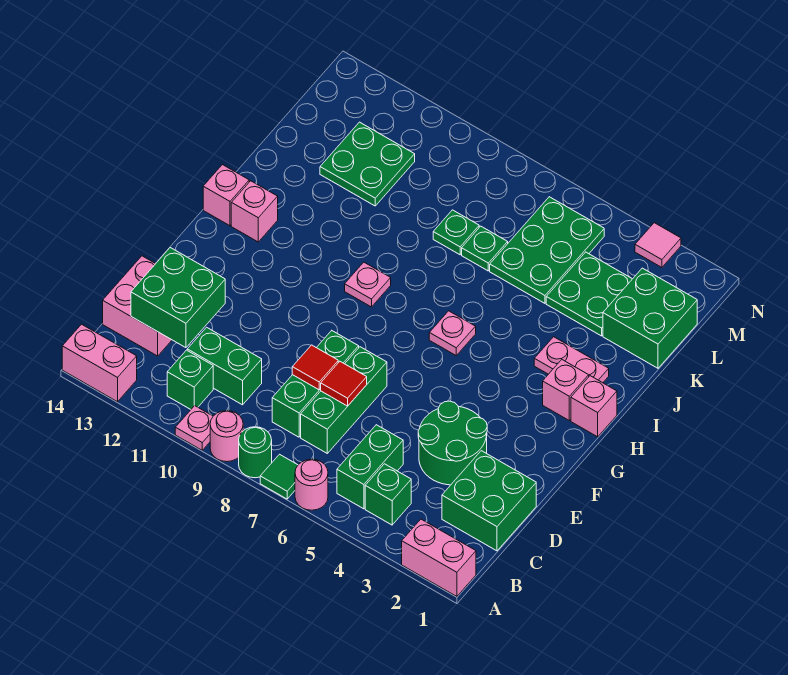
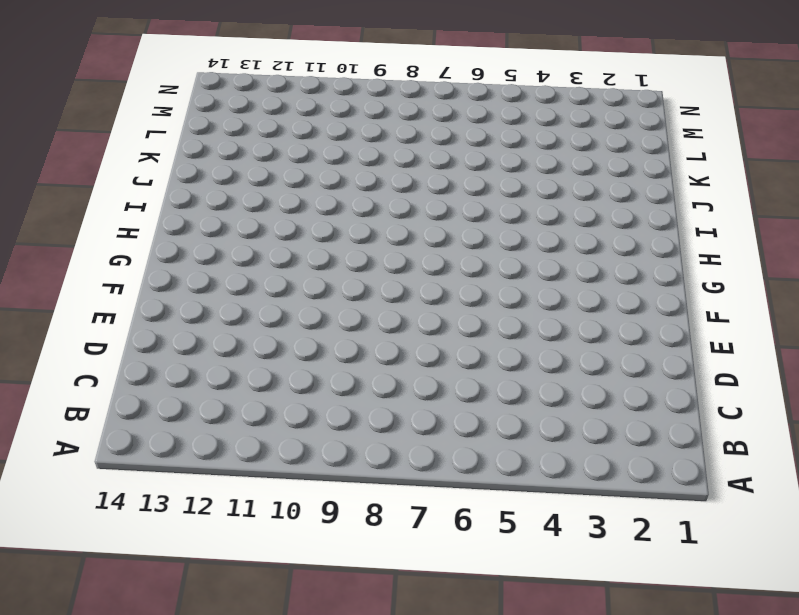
none -> pink brick A1:A2 level 1
none -> pink round brick A6 level 1
none -> green tile A7 level 1
none -> green round brick A8 level 1

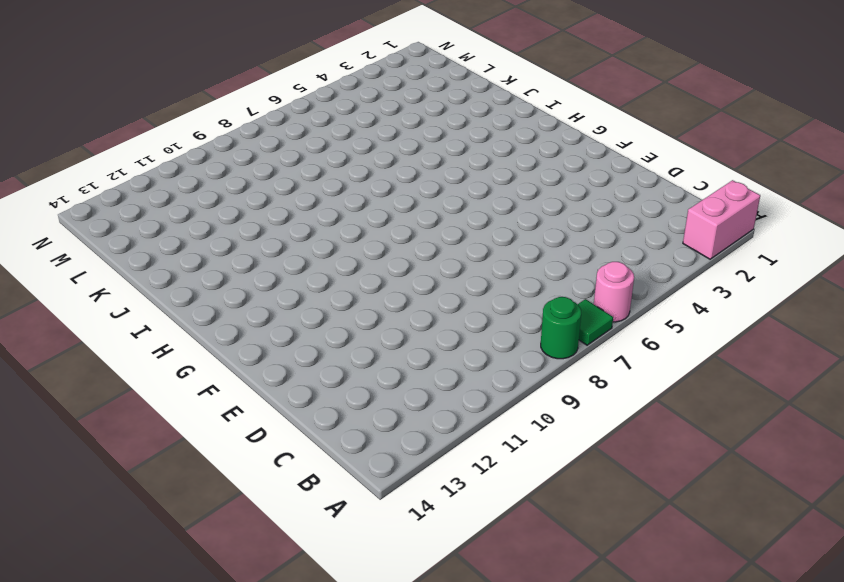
none -> pink round brick A9 level 1
none -> pink plate A10 level 1
none -> pink brick A13:A14 level 1
none -> green brick B4 level 1

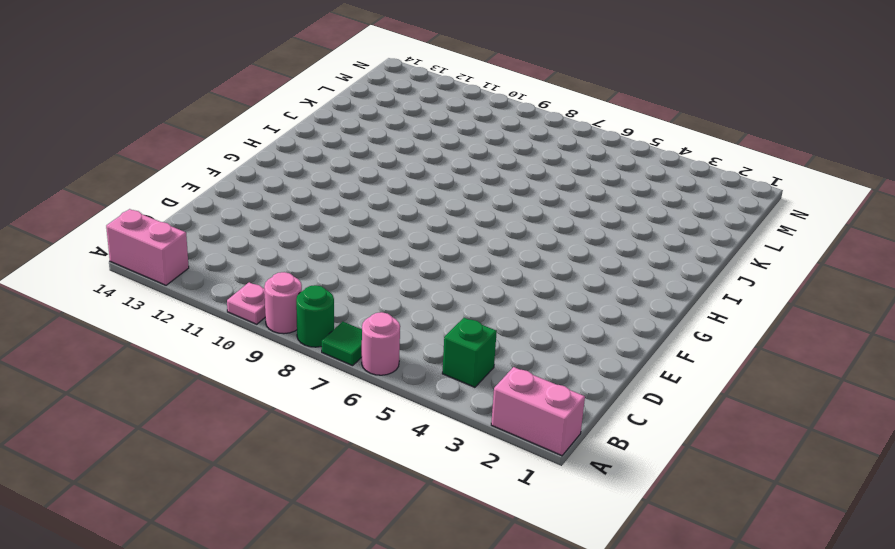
none -> green brick B5:C5 level 1
none -> green brick B11 level 1
none -> green brick C1:D2 level 1
none -> green brick C7:E7 level 1

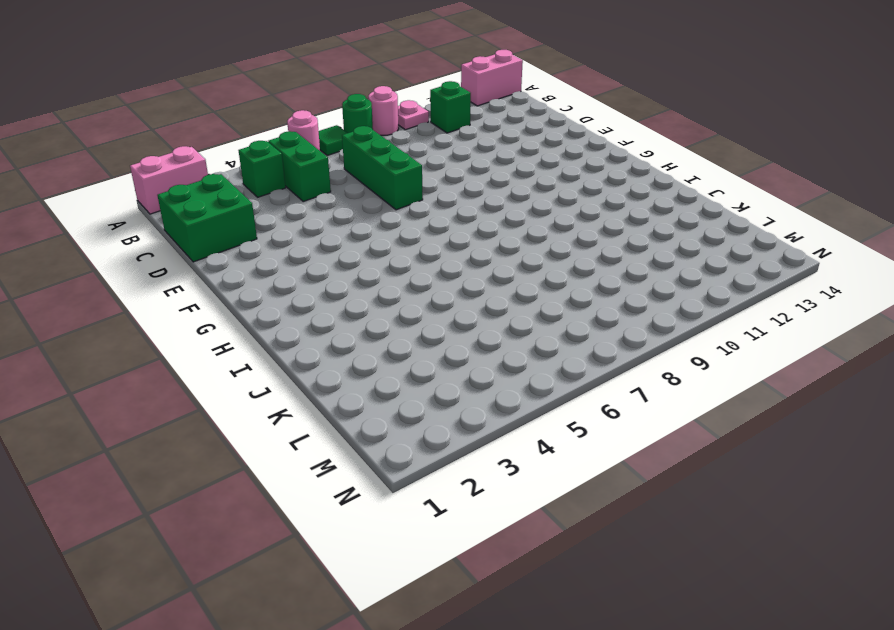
none -> green brick C8:E8 level 1
none -> green brick C10:C11 level 1
none -> pink brick C13:D14 level 1
none -> green round brick D3:E4 level 1

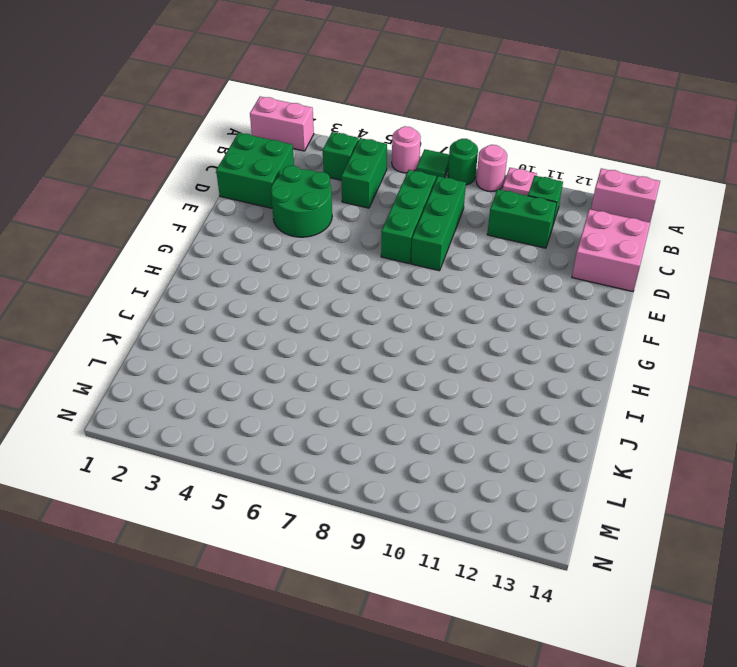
none -> pink brick H1 level 1
none -> pink brick H2 level 1
none -> pink plate H6 level 1
none -> pink plate H9 level 1

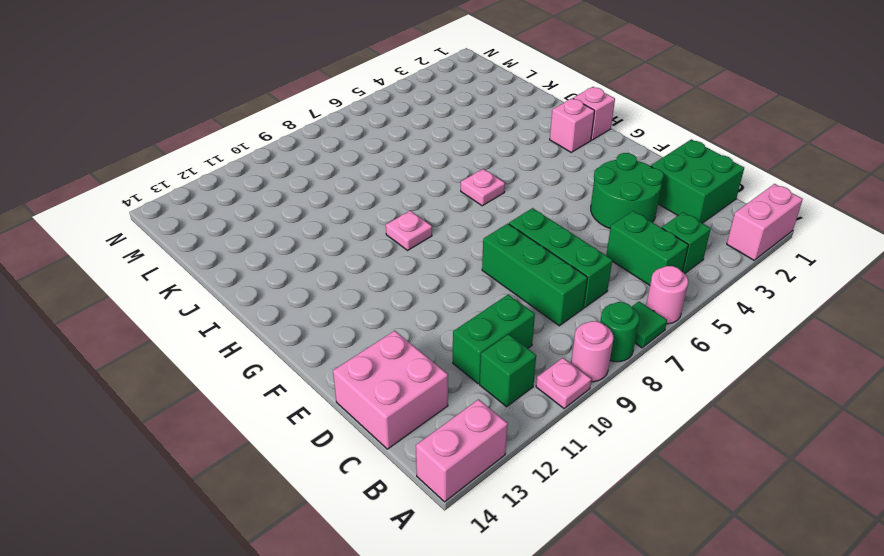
none -> pink brick H13 level 1
none -> pink brick H14 level 1
none -> pink plate I2:I3 level 1
none -> green brick K1:L2 level 1

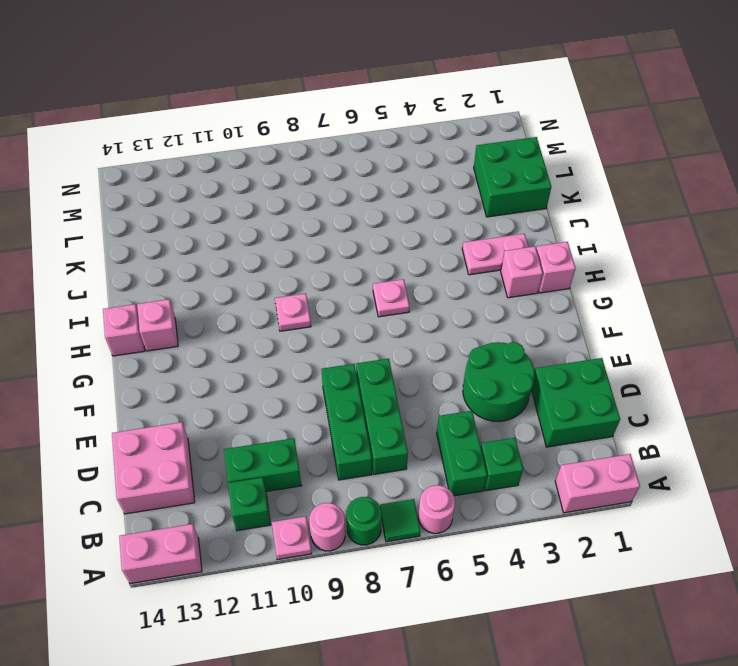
none -> green plate K3:L4 level 1
none -> green plate K5:M6 level 1
none -> green plate K7 level 1
none -> green plate K8 level 1

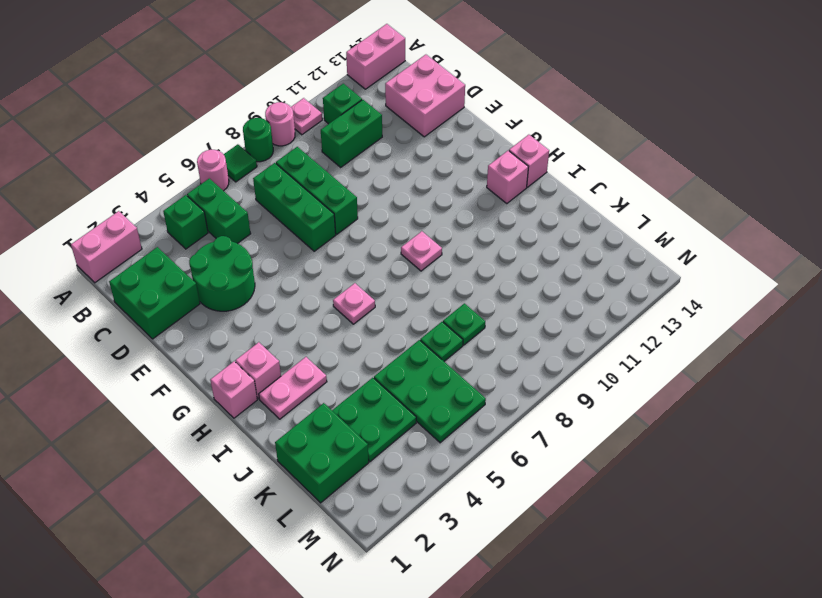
none -> green plate K11:L12 level 1
none -> pink tile N3 level 1
none -> green brick C12:D13 level 2
none -> red tile D7 level 2

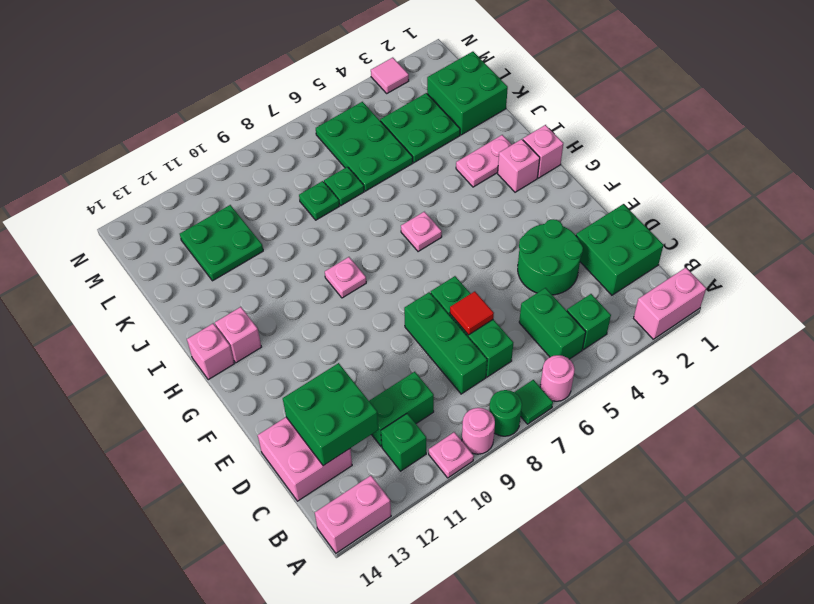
none -> red tile D8 level 2

